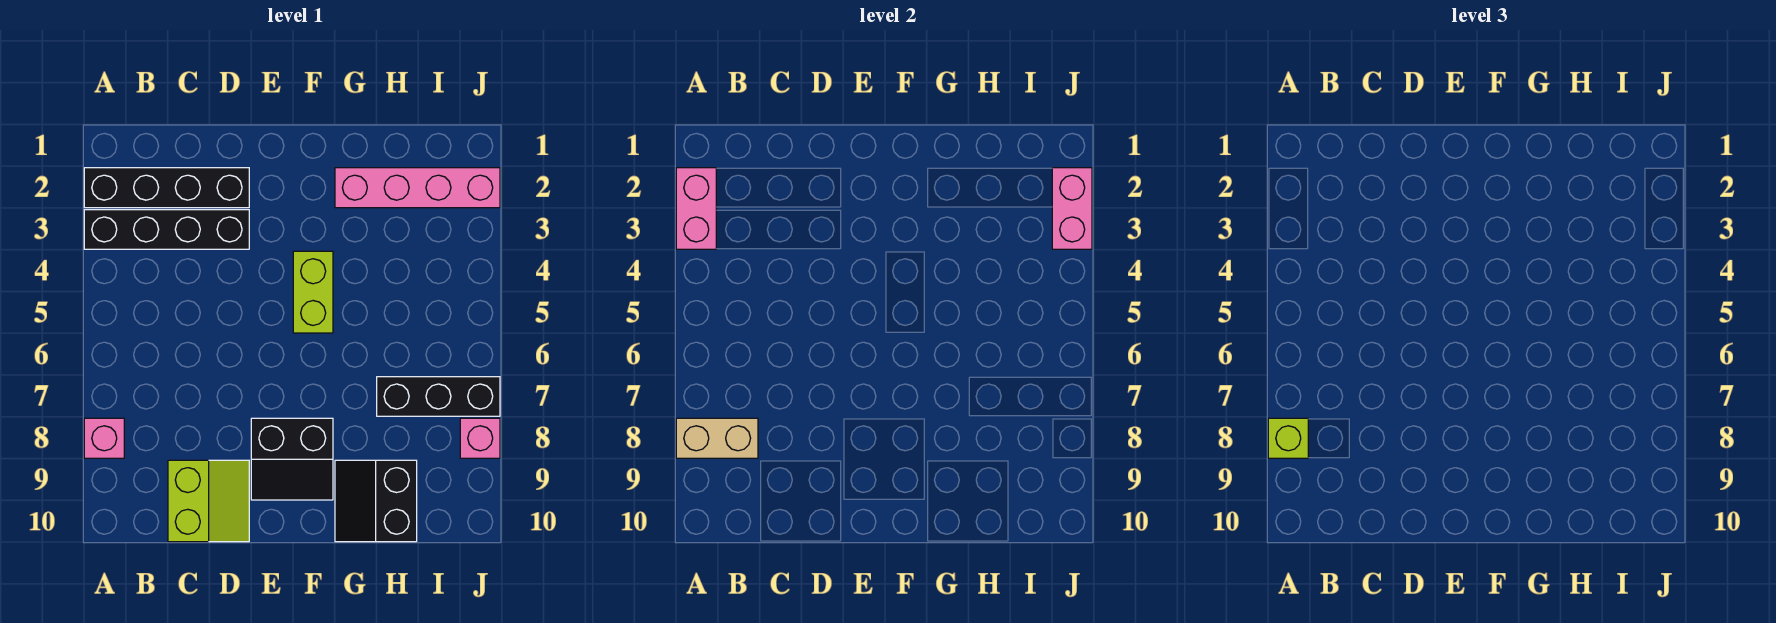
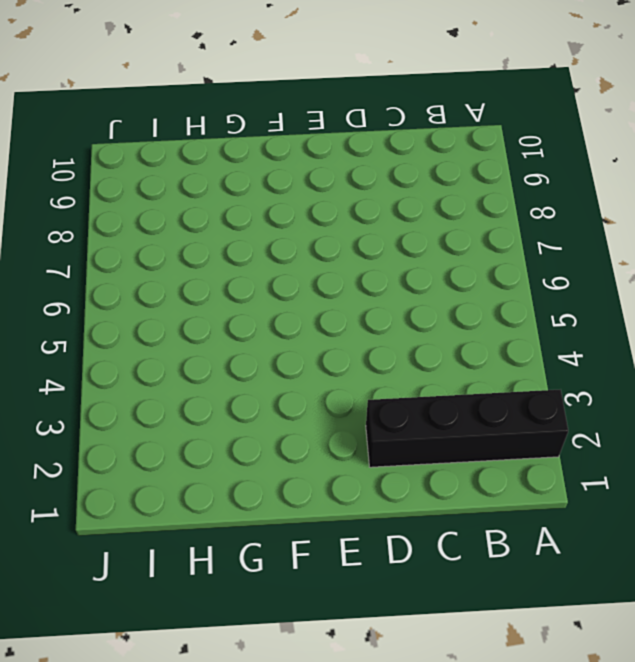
none -> black brick A3:D3 level 1
none -> pink brick A8 level 1
none -> lime slope C9:D10 level 1 top C

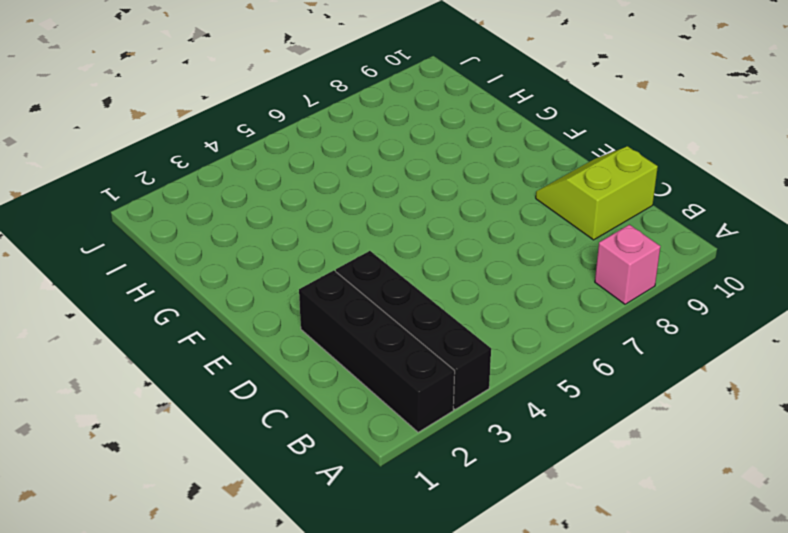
none -> black slope E8:F9 level 1 top 8
none -> lime brick F4:F5 level 1
none -> pink brick G2:J2 level 1

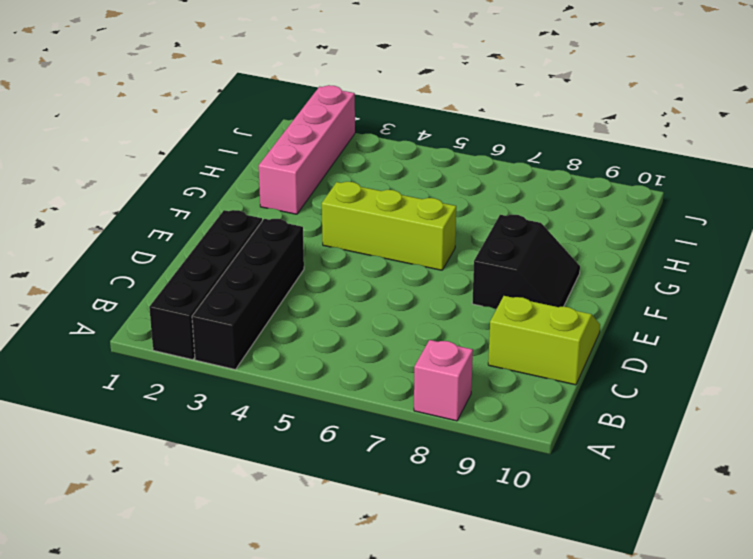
lime brick F4:F6 level 1 -> lime brick F4:F5 level 1
none -> black slope G9:H10 level 1 top H
none -> black brick H7:J7 level 1
none -> pink brick J8 level 1

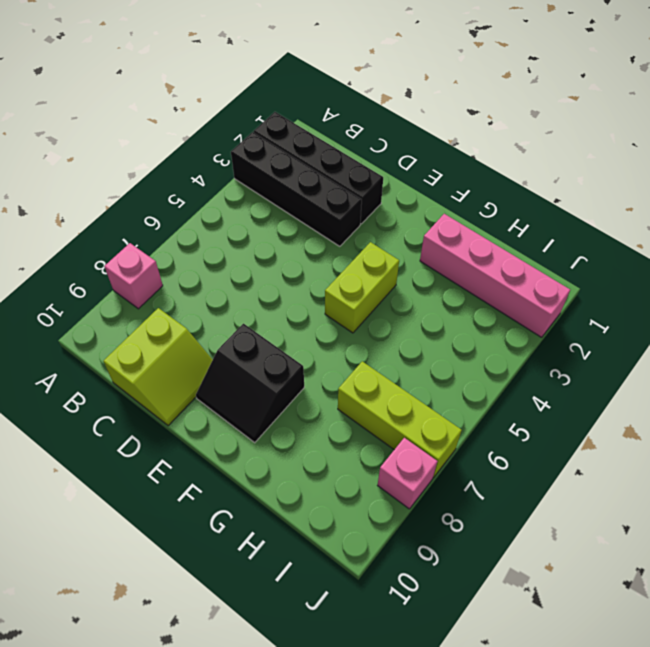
lime brick H7:J7 level 1 -> black brick H7:J7 level 1
none -> black slope G9:H10 level 1 top H
none -> pink brick A2:A3 level 2
none -> tan brick A8:B8 level 2

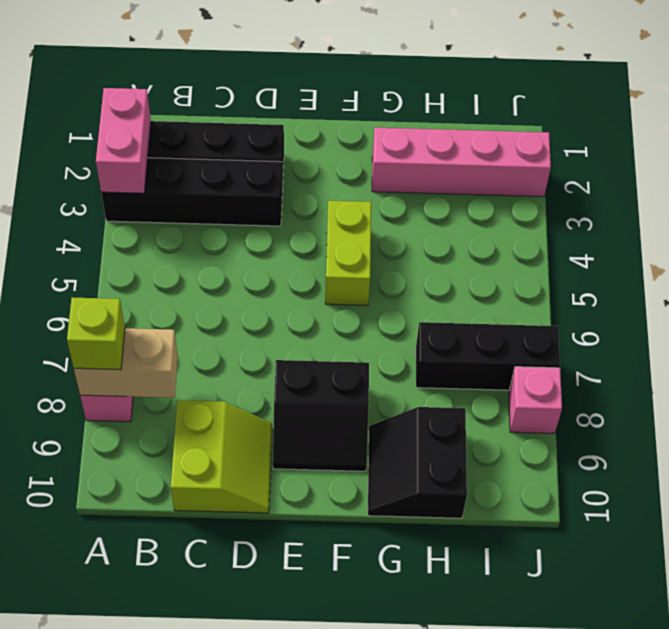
none -> pink brick J2:J3 level 2

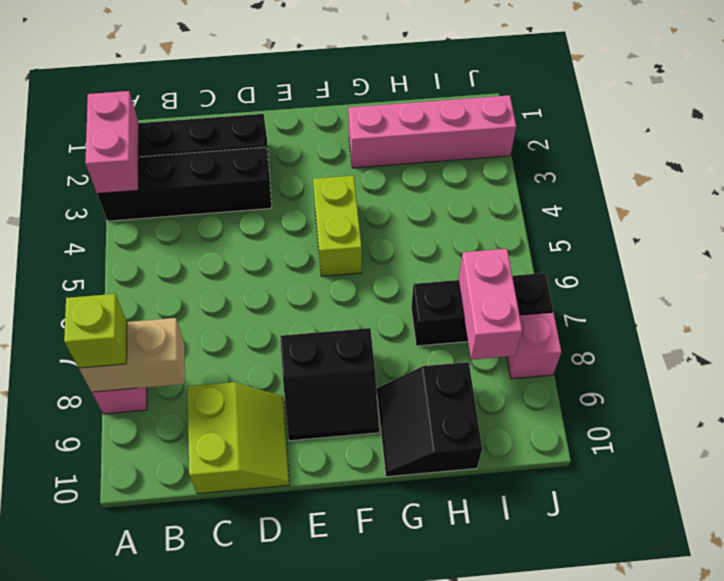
pink brick I7:I8 level 2 -> pink brick J2:J3 level 2

